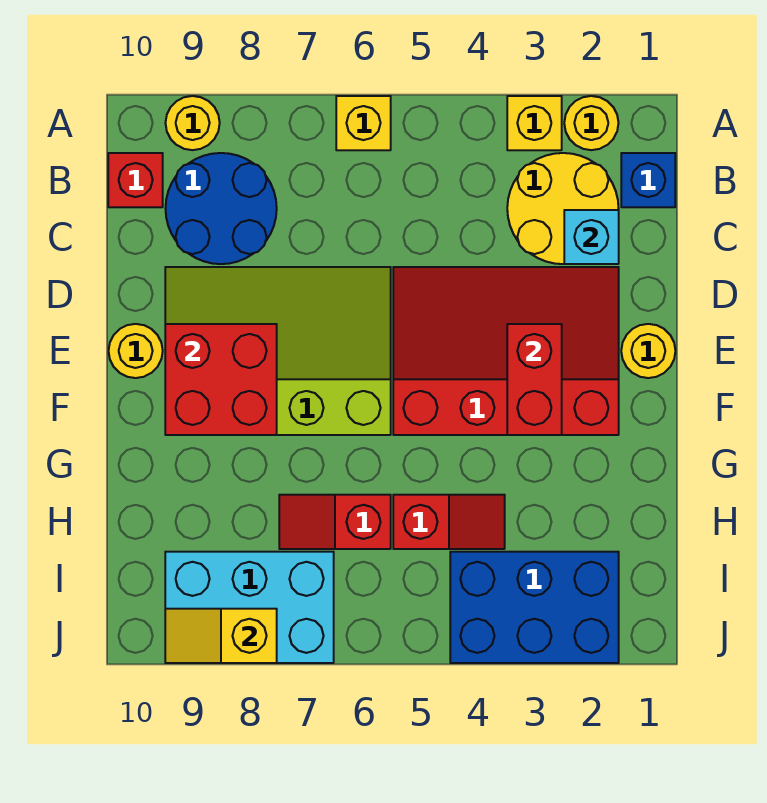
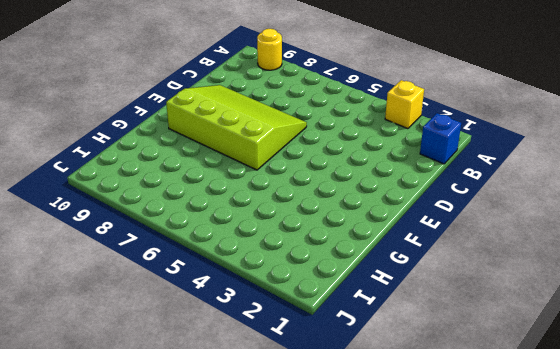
none -> yellow round brick A2 level 1
none -> yellow brick A6 level 1
none -> yellow round brick B2:C3 level 1

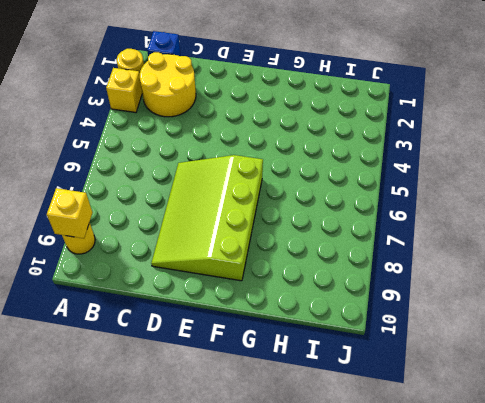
yellow brick A9 level 2 -> yellow brick A6 level 1
none -> blue round brick B8:C9 level 1
none -> red brick B10 level 1
none -> red slope D2:F5 level 1 top F

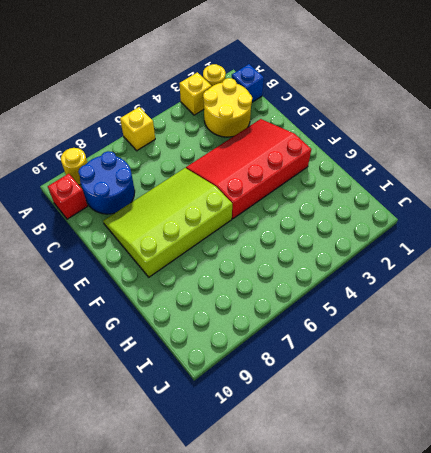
none -> yellow round brick E1 level 1
none -> yellow round brick E10 level 1
none -> red slope H4:H5 level 1 top 5

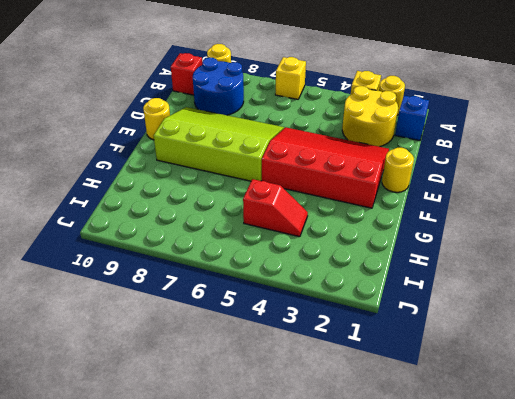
none -> red slope H6:H7 level 1 top 6
none -> blue brick I2:J4 level 1
none -> cyan brick I7:J9 level 1

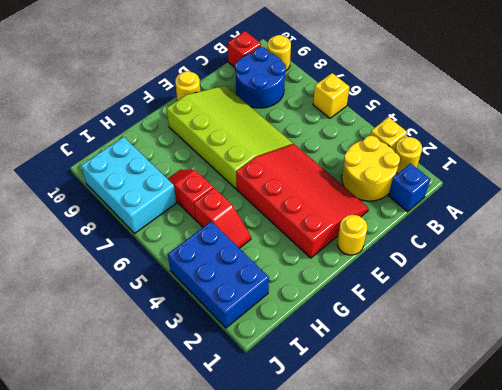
none -> cyan brick C2 level 2
none -> red brick E3:F3 level 2
none -> red brick E8:F9 level 2

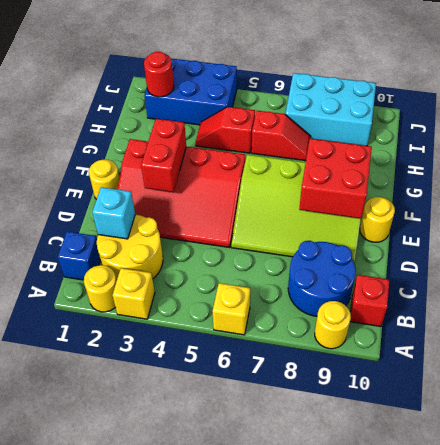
red round brick I2 level 2 -> none
none -> yellow slope J8:J9 level 2 top 8

